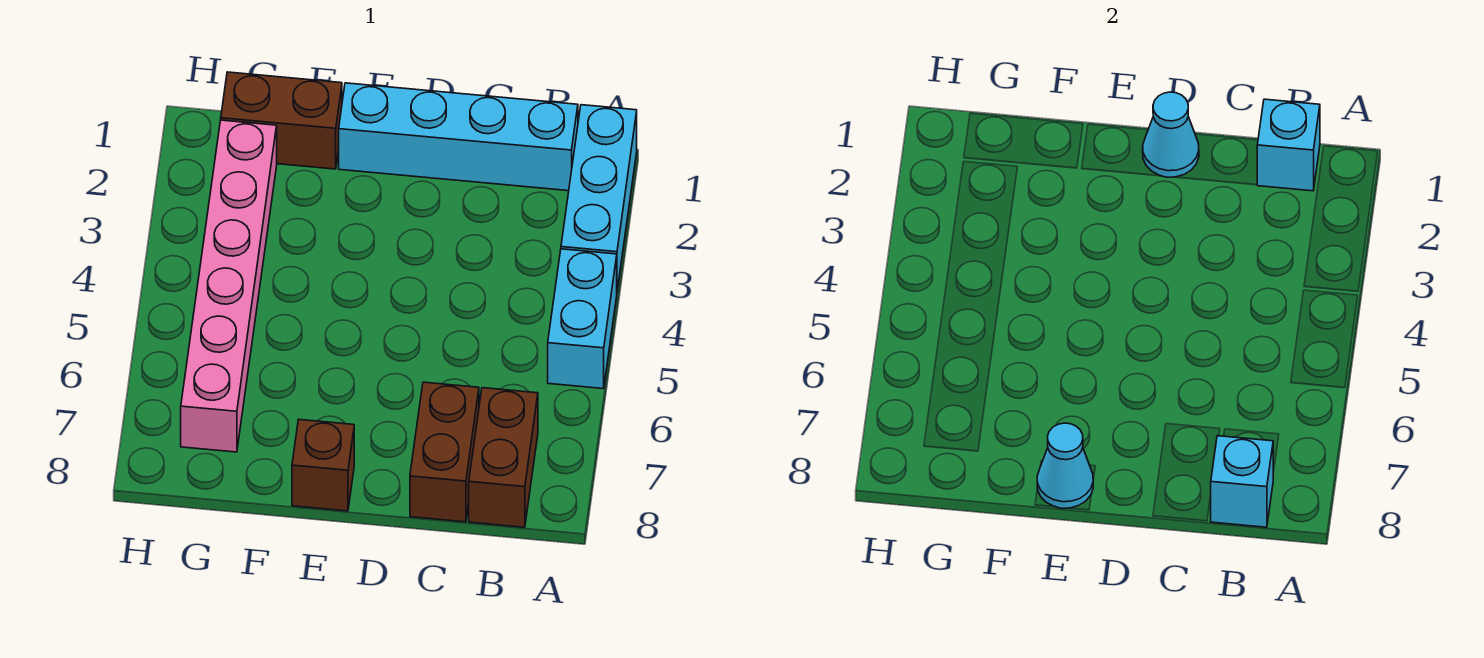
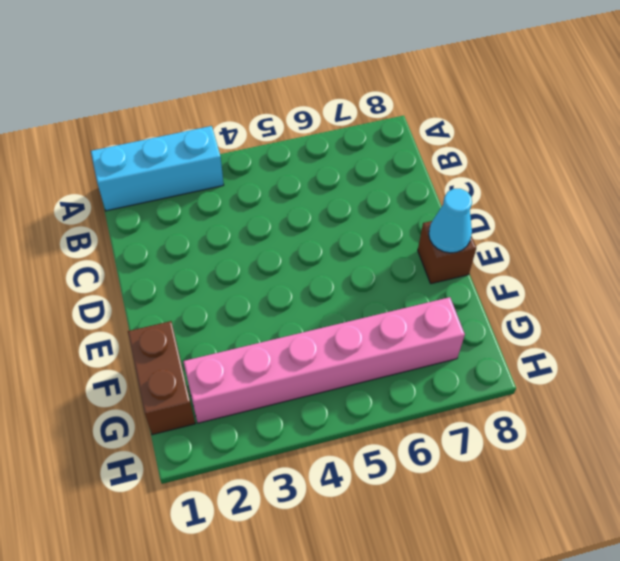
none -> cyan brick A4:A5 level 1
none -> cyan brick B1:E1 level 1
none -> brown brick B7:B8 level 1

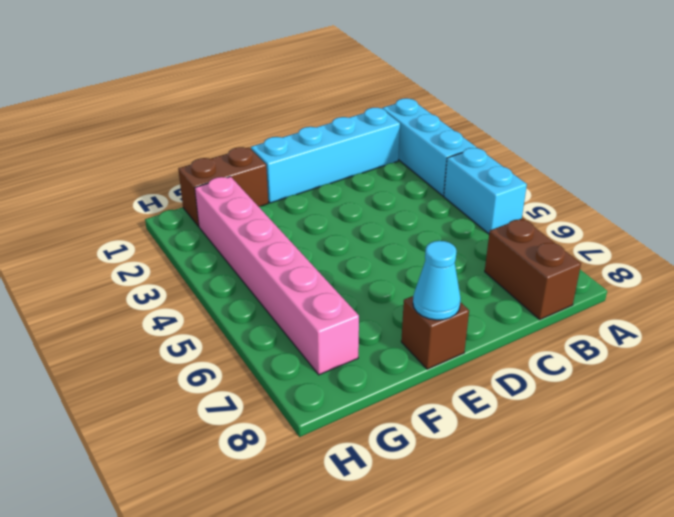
none -> brown brick C7:C8 level 1
none -> cyan brick B1 level 2
none -> cyan brick B8 level 2

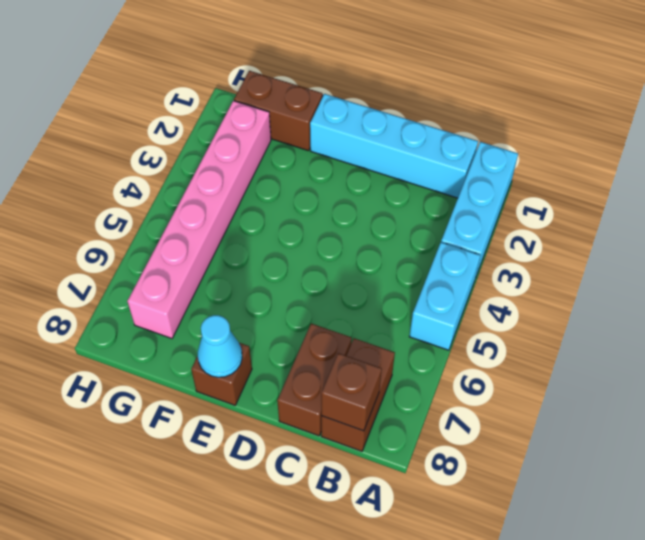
brown brick B8 level 2 -> cyan brick B8 level 2
none -> cyan brick B1 level 2
none -> cyan cone D1 level 2

